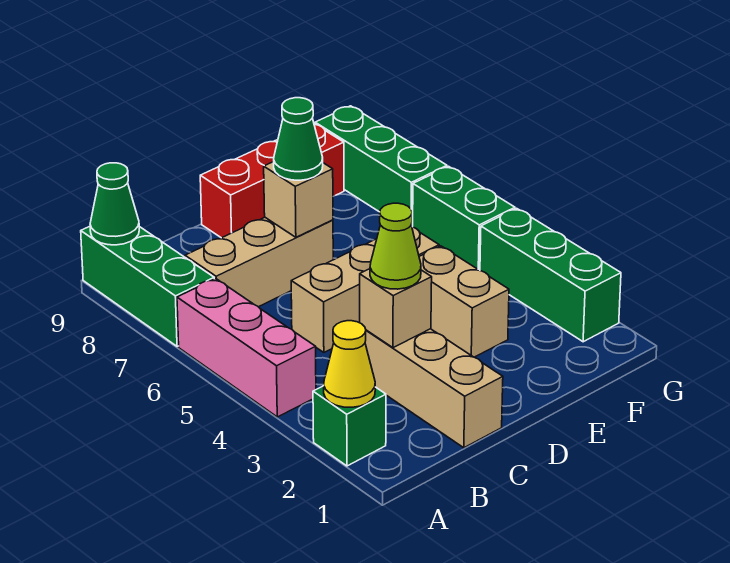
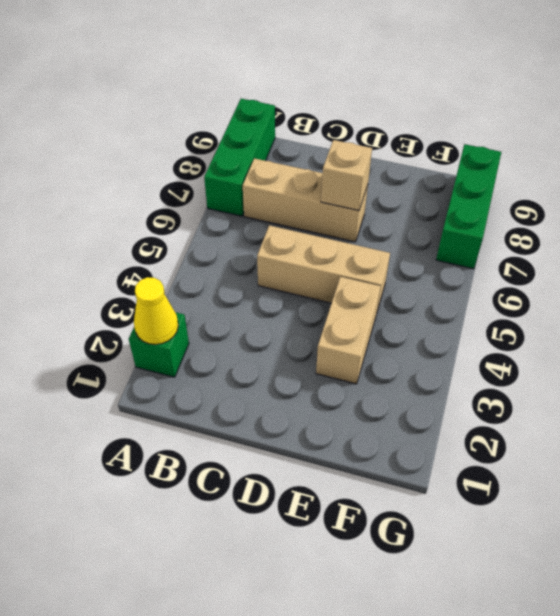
none -> pink brick A4:A6 level 1
none -> tan brick C1:C3 level 1
none -> red brick D9:F9 level 1

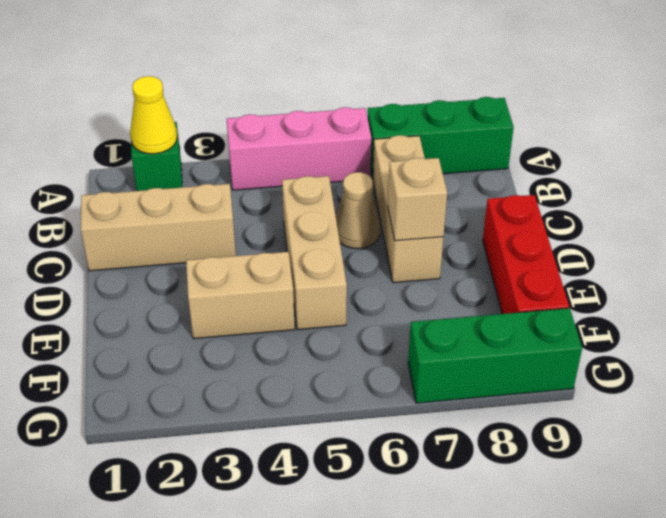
tan cone C6 level 1 -> none
none -> green brick G2:G4 level 1
none -> green brick G5:G6 level 1
none -> green cone A9 level 2

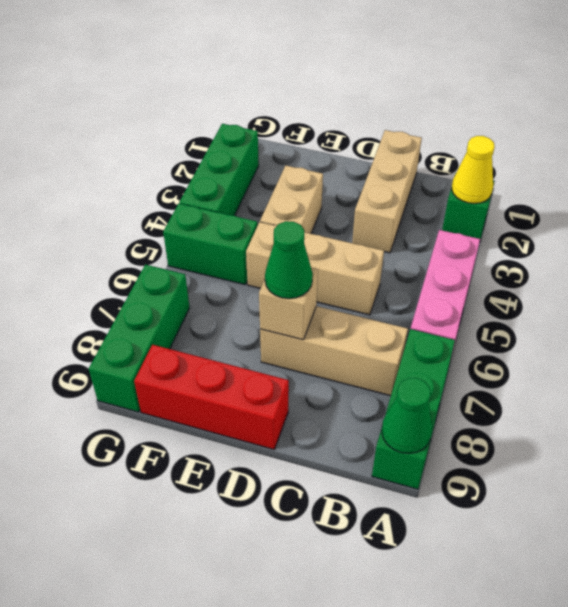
green brick F5:G5 level 1 -> green brick G5:G6 level 1
none -> tan brick C3 level 2
none -> lime cone C3 level 3

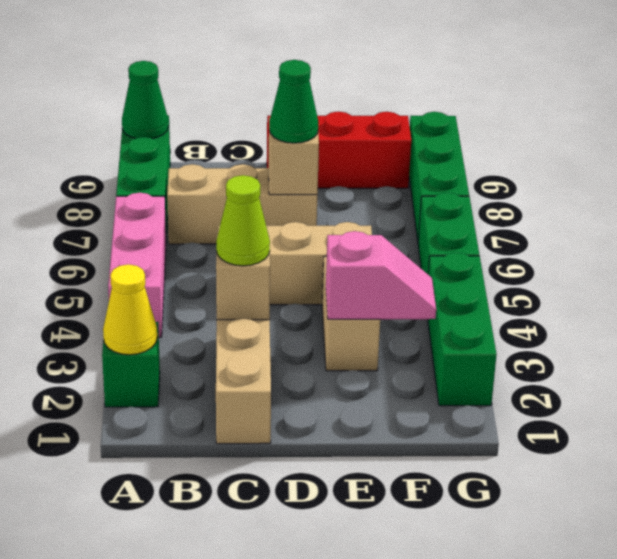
pink slope E3:F3 level 2 top E -> none

